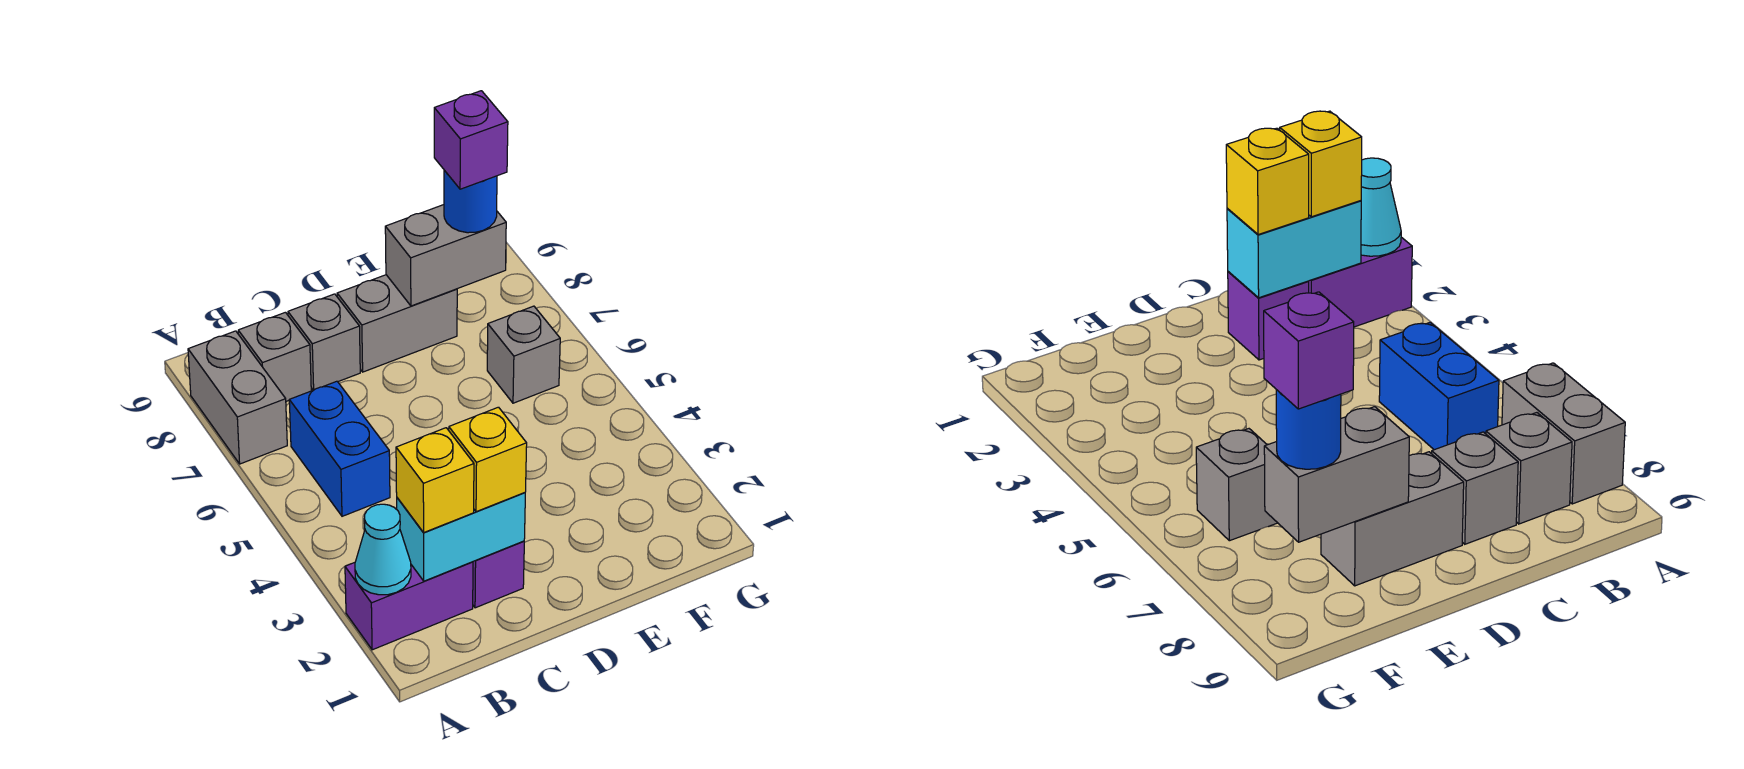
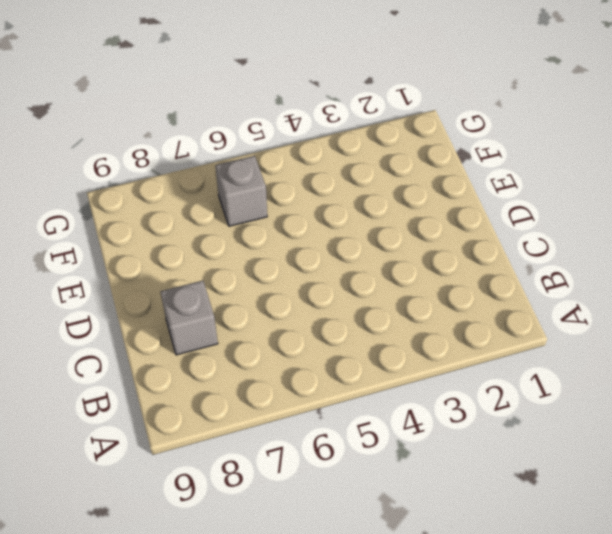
none -> purple brick A2:B2 level 1
none -> grey brick A7:A8 level 1
none -> blue brick B5:B6 level 1

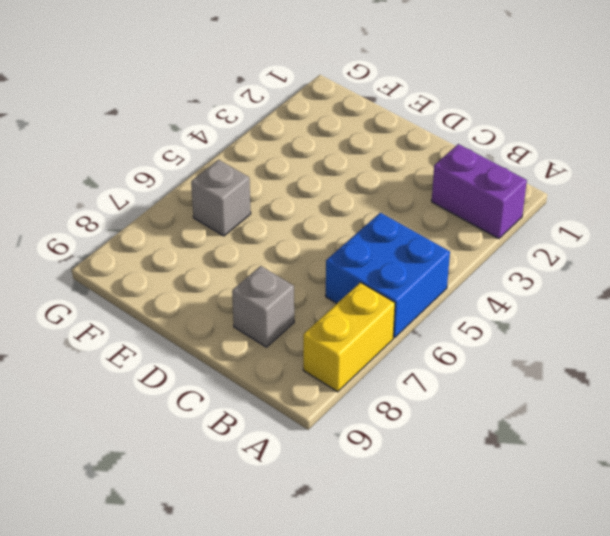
blue brick A5:B6 level 1 -> blue brick B5:B6 level 1
yellow brick A7:A8 level 1 -> grey brick A7:A8 level 1
none -> grey brick B8 level 1
none -> purple brick C2 level 1
none -> grey brick D8:E8 level 1

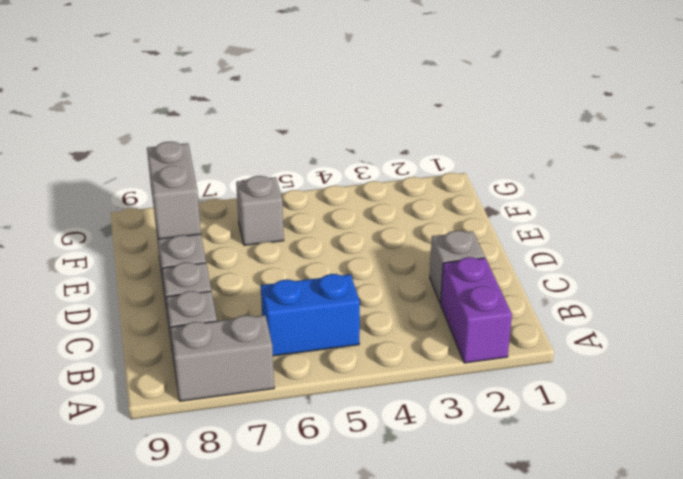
grey brick C2 level 1 -> purple brick C2 level 1
none -> cyan cone A2 level 2
none -> cyan brick B2:C2 level 2
none -> yellow brick B2 level 3

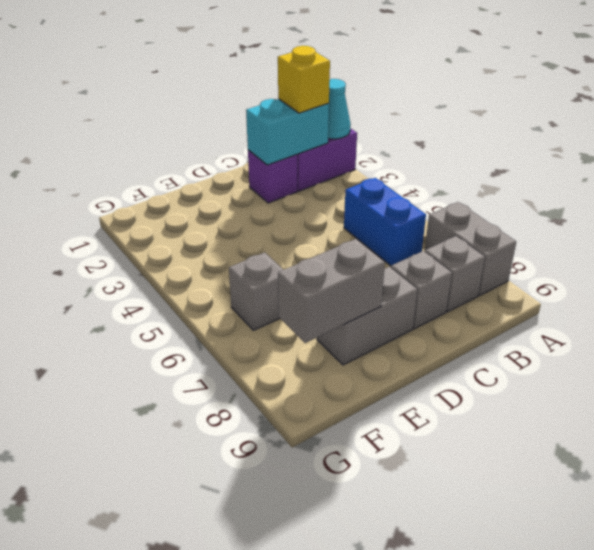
none -> yellow brick C2 level 3
none -> blue round brick F8 level 3
none -> purple brick F8 level 4

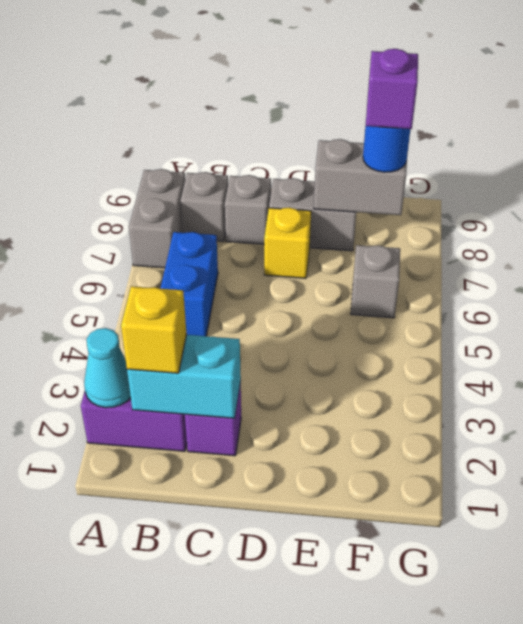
yellow brick D7 level 1 -> yellow brick C2 level 3

